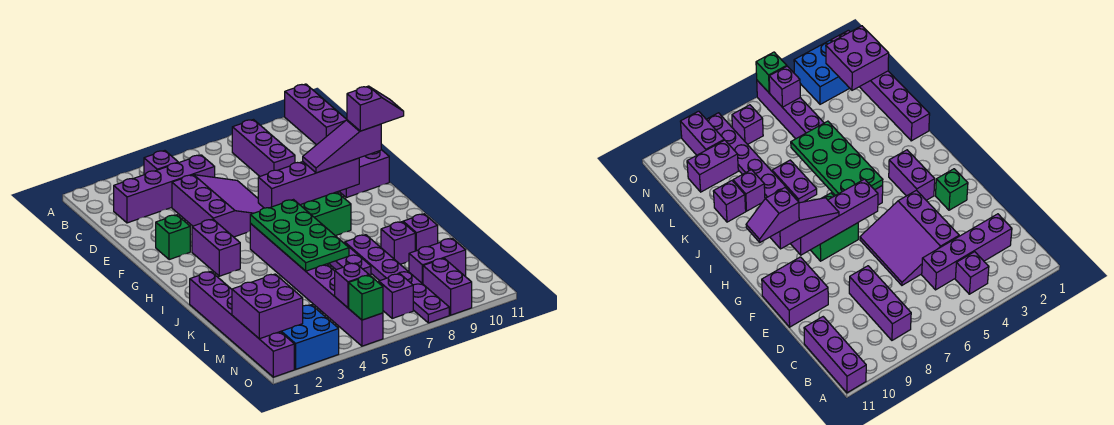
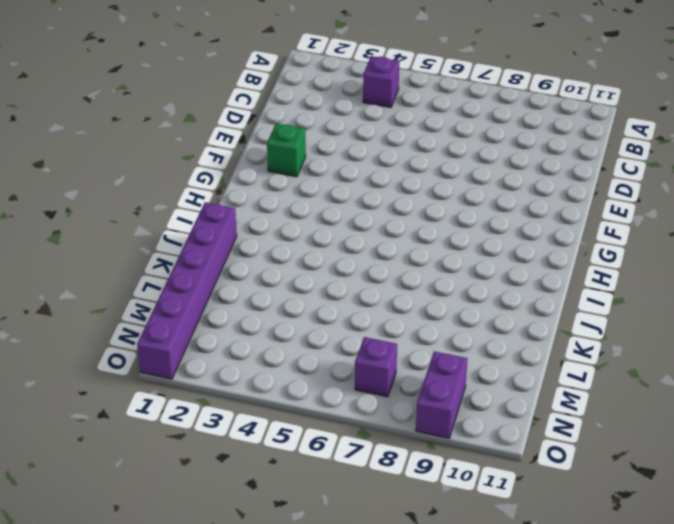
none -> purple brick A11:C11 level 1
none -> purple brick B8:D8 level 1
none -> purple brick C2:C5 level 1

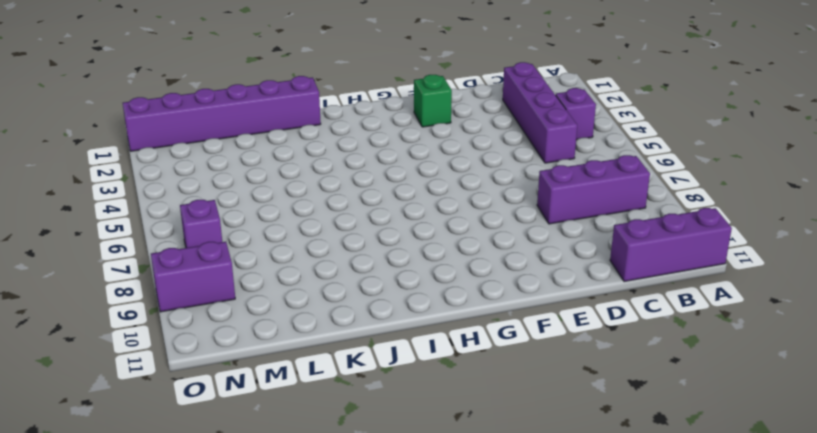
none -> purple slope D4:F6 level 1 top 4
none -> purple brick E10:F11 level 1
none -> purple brick G3:H3 level 1

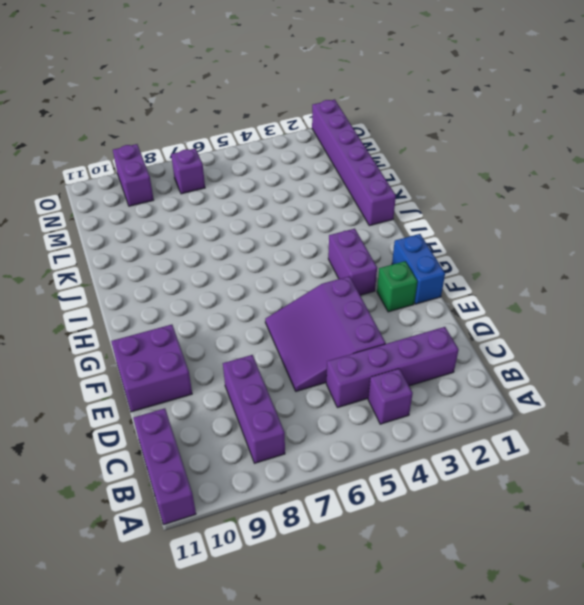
blue brick F1:G1 level 1 -> none
none -> green brick G7:H8 level 1
none -> purple brick H5:O5 level 1
none -> purple plate J7:K7 level 1

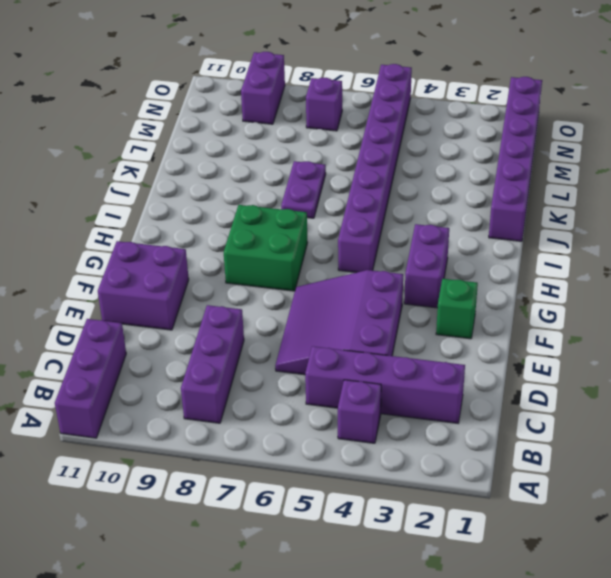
none -> purple plate J8:O8 level 1
none -> purple brick K9 level 1
none -> purple brick K10 level 1

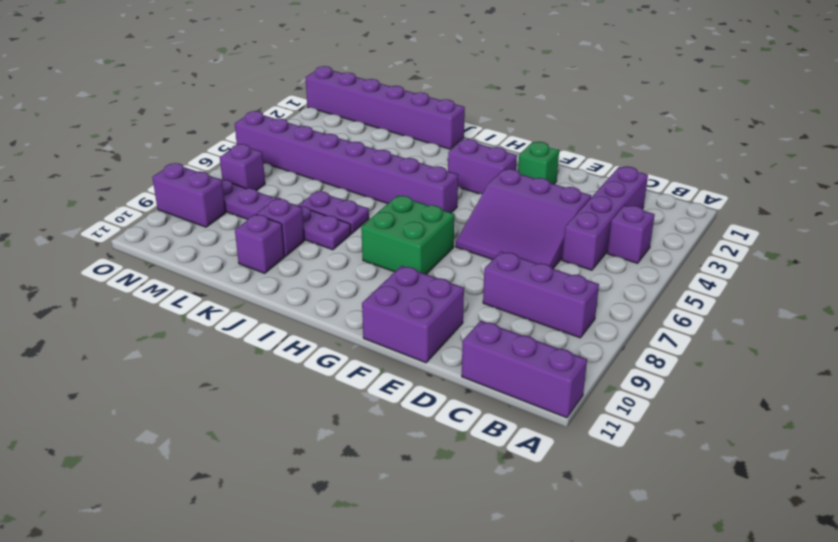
none -> purple brick M9:M10 level 1
none -> blue brick N2:O3 level 1
none -> purple brick G6:G9 level 2

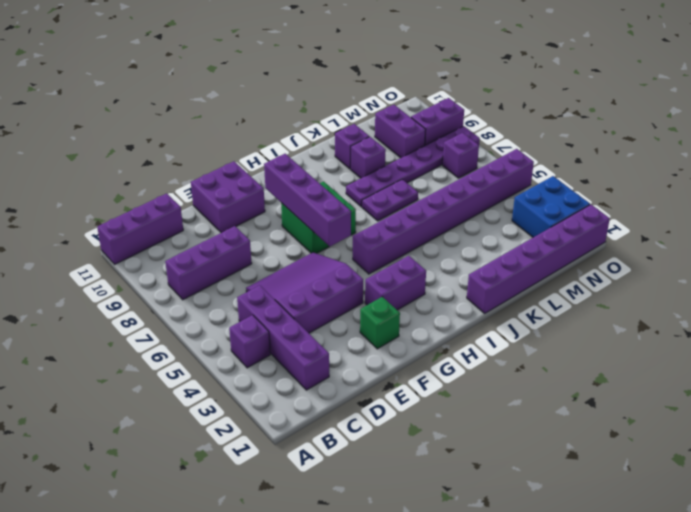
none -> green plate H5:K6 level 2
none -> purple brick M1:N2 level 2
none -> purple brick N5 level 2

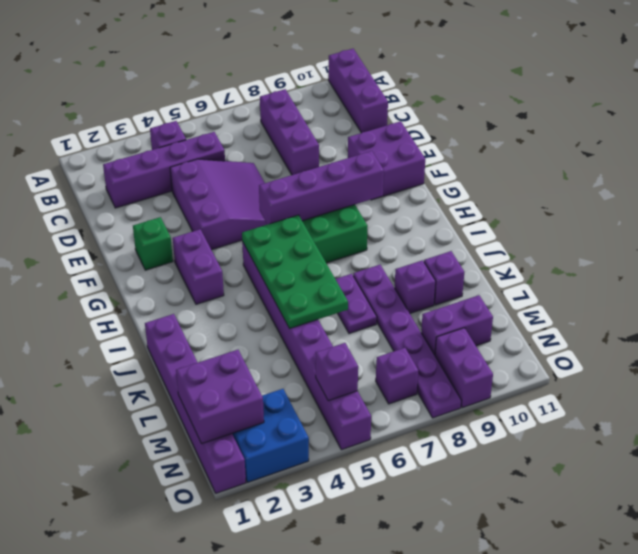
none -> green brick O5 level 2
none -> purple slope G8:G10 level 3 top 10
none -> purple slope G10:G11 level 4 top 10

